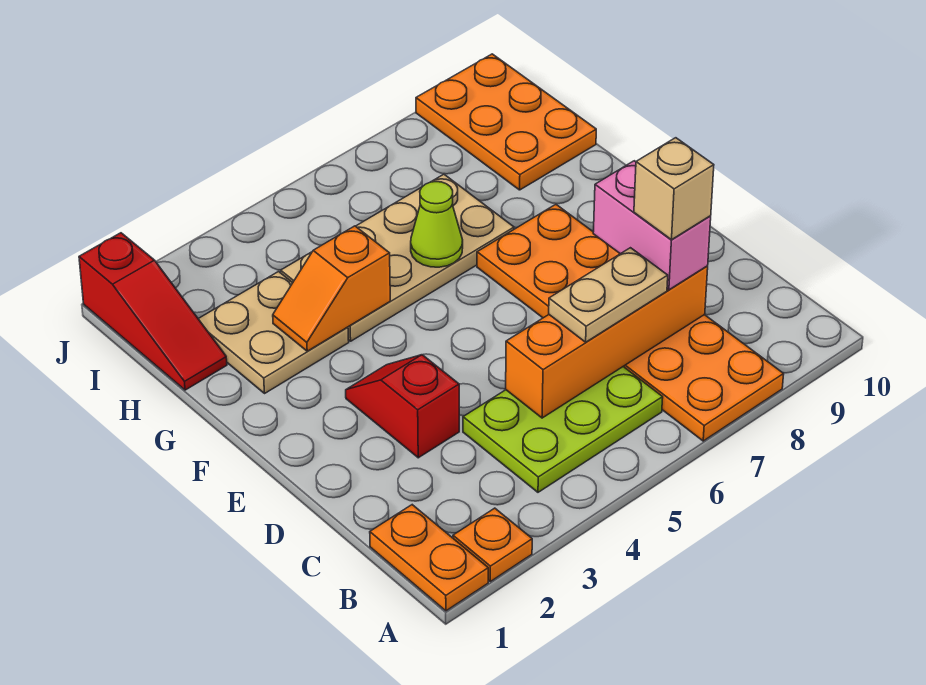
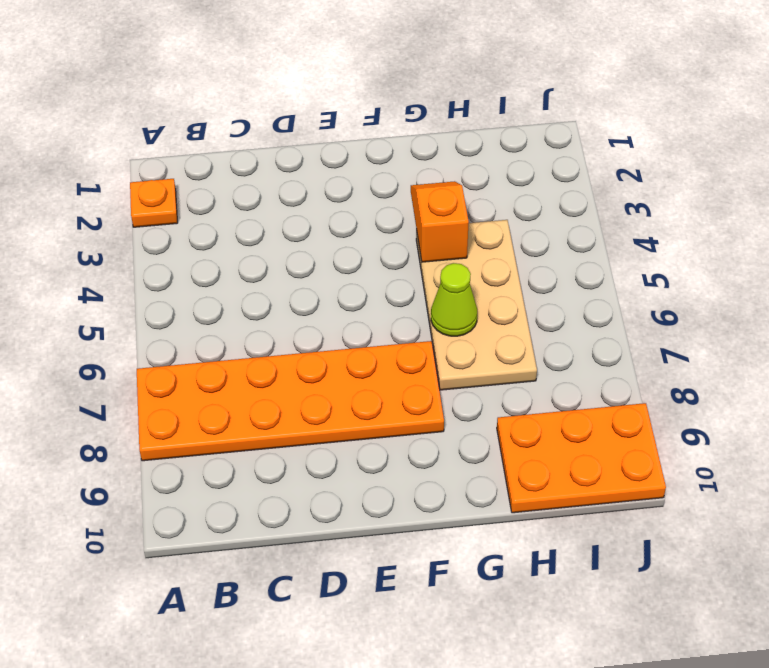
none -> orange plate A1:B1 level 1
none -> lime plate B4:C6 level 1
none -> red slope D3:E3 level 1 top D

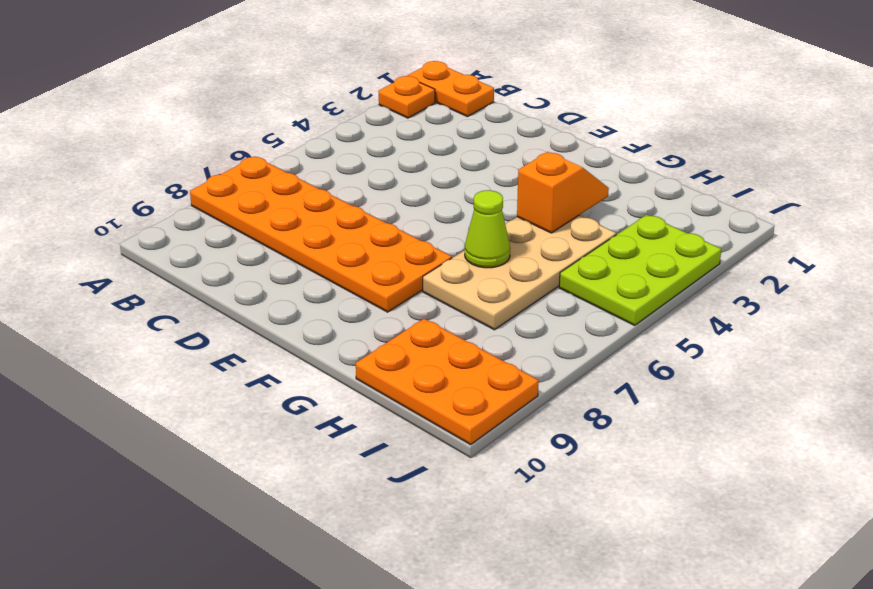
lime plate I3:J5 level 1 -> lime plate B4:C6 level 1
none -> red slope D3:E3 level 1 top D
none -> tan plate G2:H3 level 1
none -> red slope H1:J1 level 1 top J

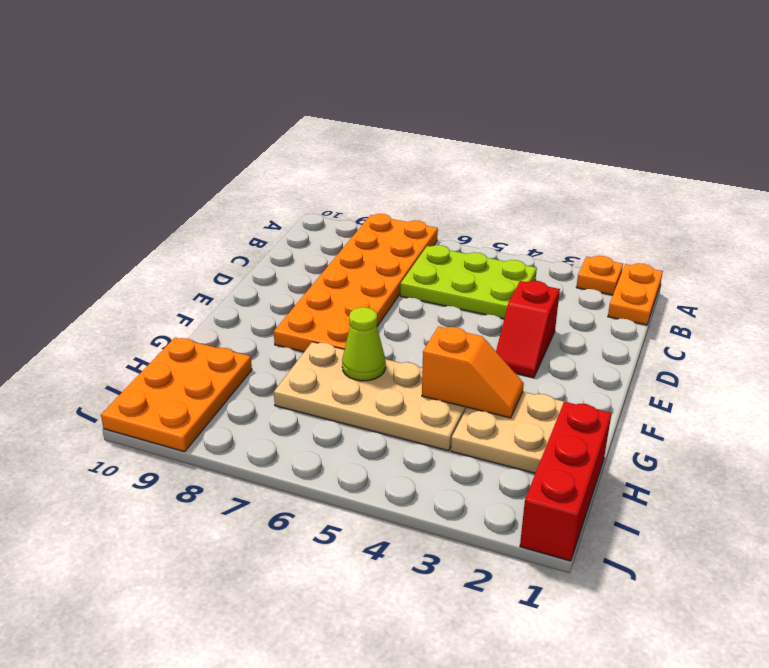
red brick H1:J1 level 1 -> red slope H1:J1 level 1 top J
none -> orange brick C5:C8 level 2
none -> tan plate C6:C7 level 3
none -> pink brick C8:D8 level 3

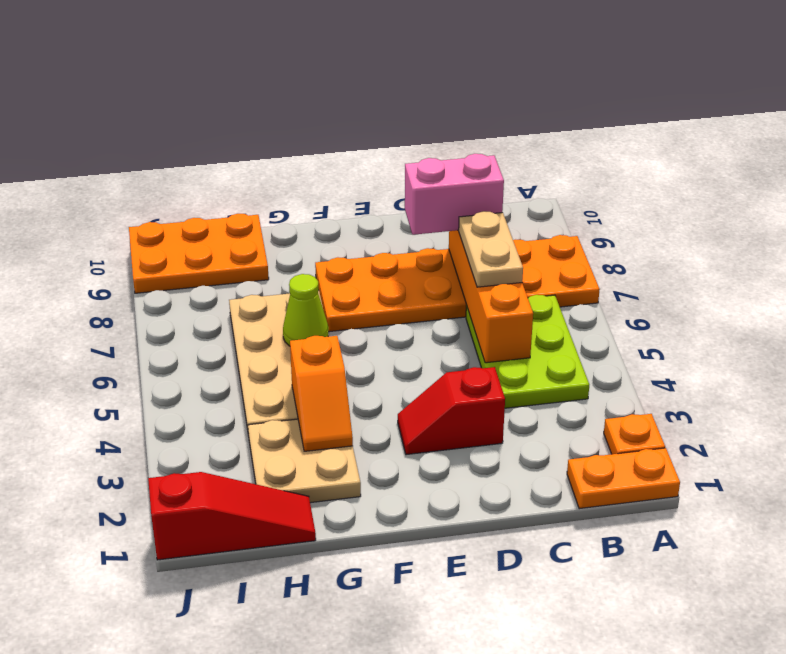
none -> tan brick C8 level 4

